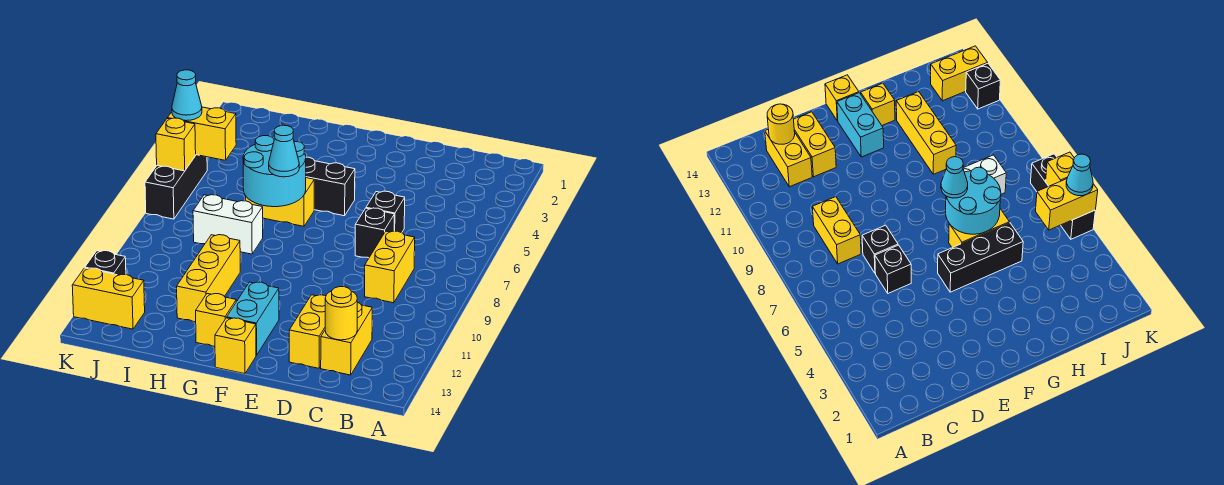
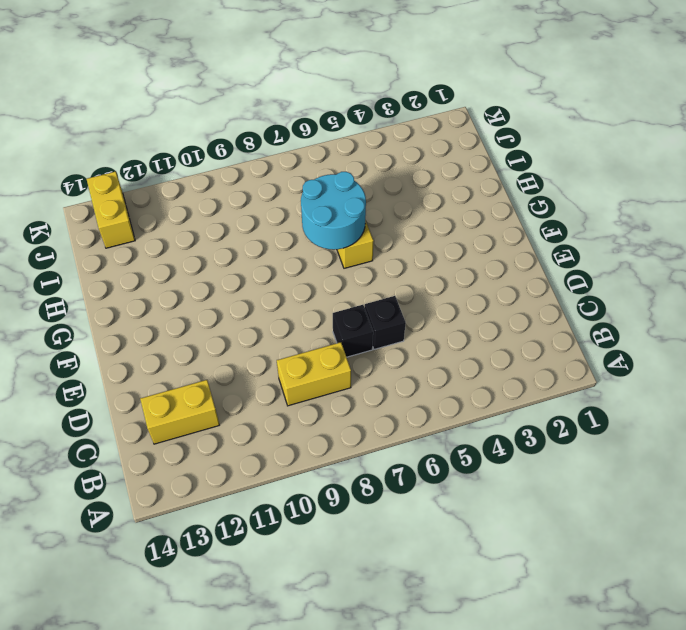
none -> yellow brick D12:D13 level 1
none -> black brick F5:H5 level 1
none -> cyan brick F12:F13 level 1

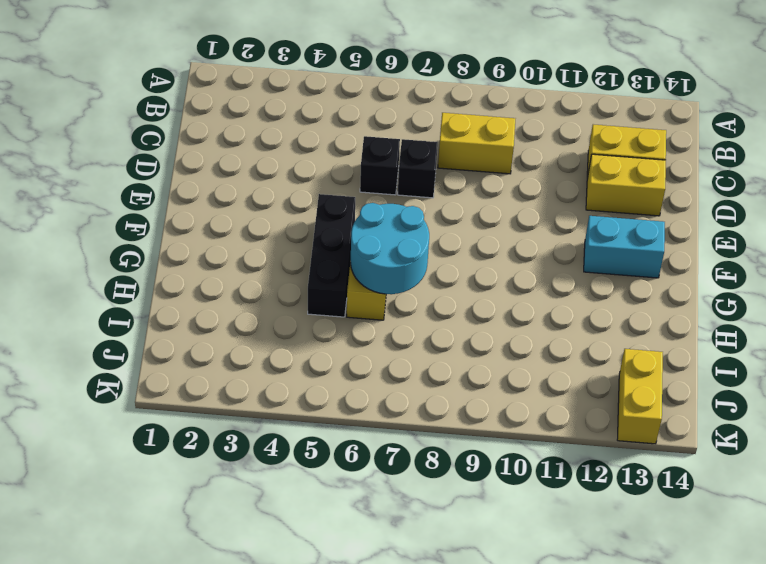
none -> yellow brick F14 level 1
none -> yellow brick G13 level 1
none -> white brick H8:I8 level 1

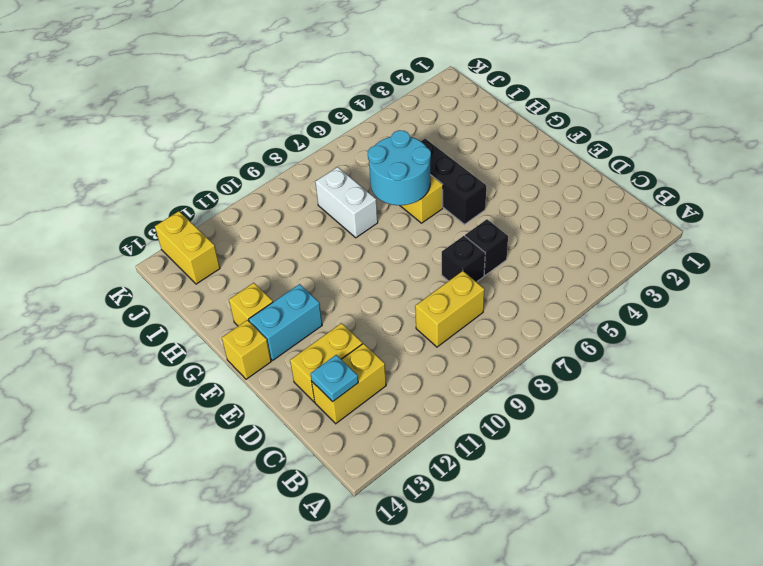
cyan plate C13 level 2 -> yellow round brick C13 level 2
none -> yellow brick H10:H12 level 1
none -> black brick K5:K7 level 1
none -> black brick K12 level 1

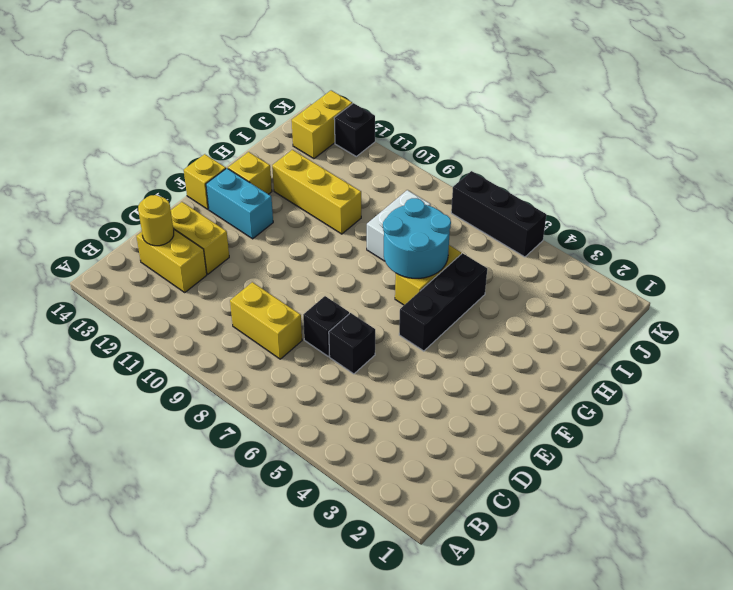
none -> yellow brick J5:K5 level 2
none -> yellow brick K6 level 2
none -> cyan cone G7 level 3

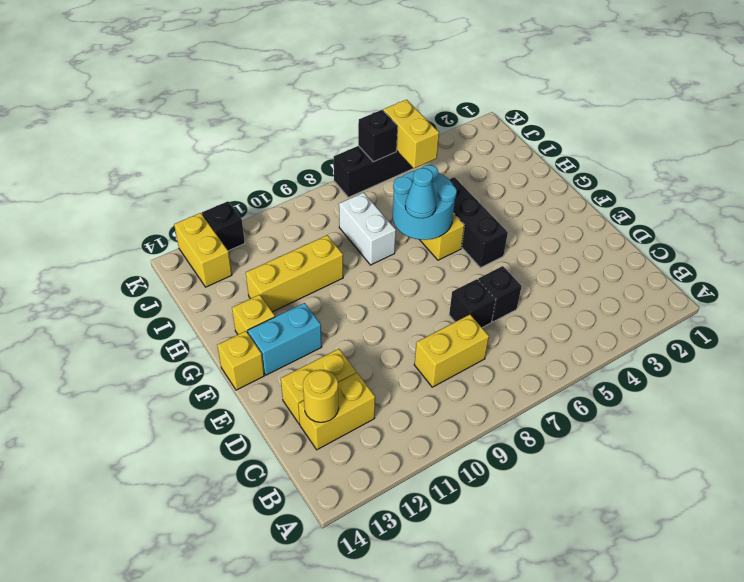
black brick K6 level 2 -> yellow brick K6 level 2
none -> cyan cone K5 level 3

